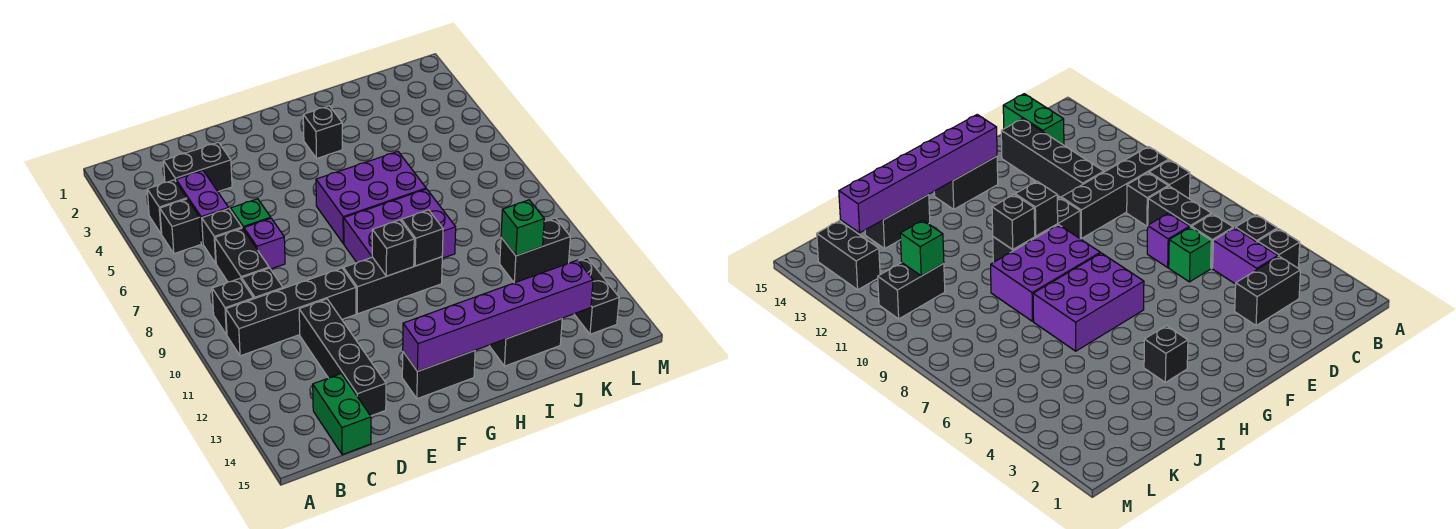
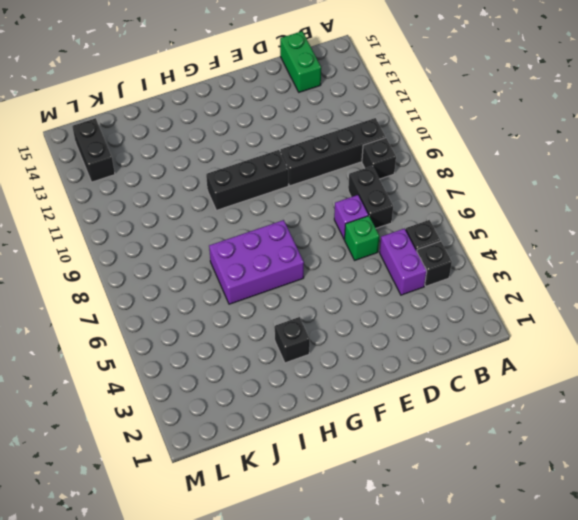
none -> black brick C3:D3 level 1
none -> black brick C6 level 1
none -> black brick C9 level 1

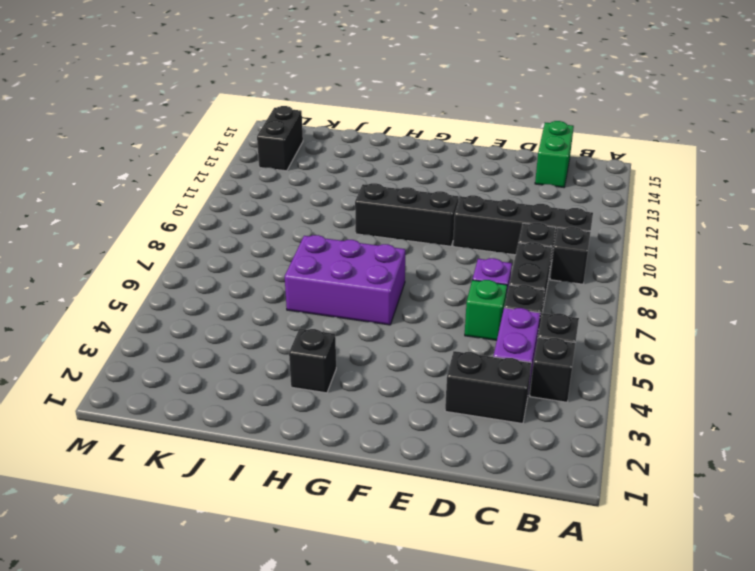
none -> black brick D11:D14 level 1
none -> black brick F14:G14 level 1
none -> purple brick G8:I9 level 1

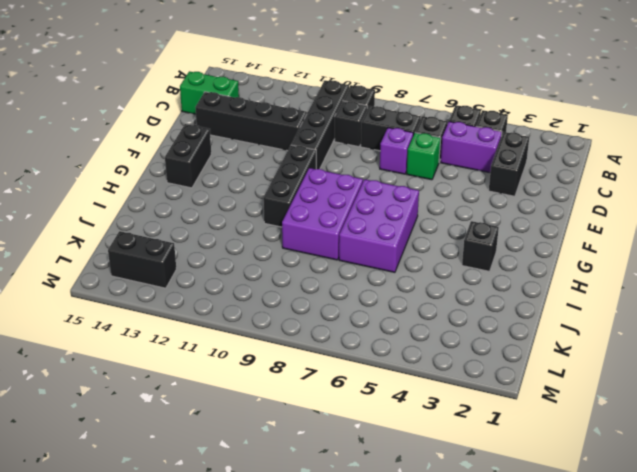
none -> black brick I14:J14 level 1
none -> black brick K11:L11 level 1
none -> purple brick F14:K14 level 2

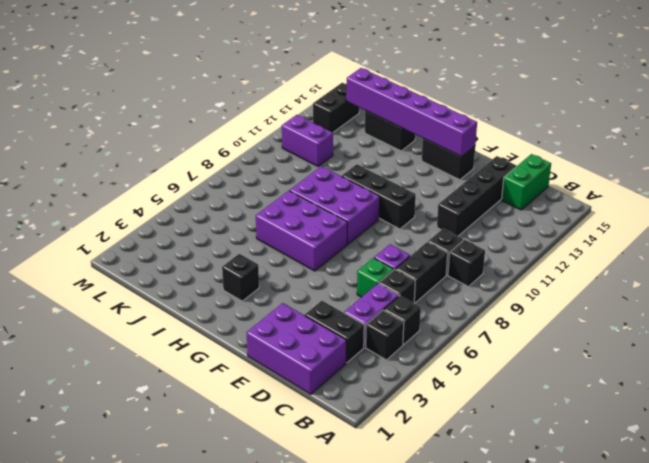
purple brick C1:E2 level 1 -> none
purple brick K11:L11 level 1 -> black brick K11:L11 level 1
none -> black brick B10:E10 level 1
none -> black brick G10 level 2
none -> black brick H10 level 2

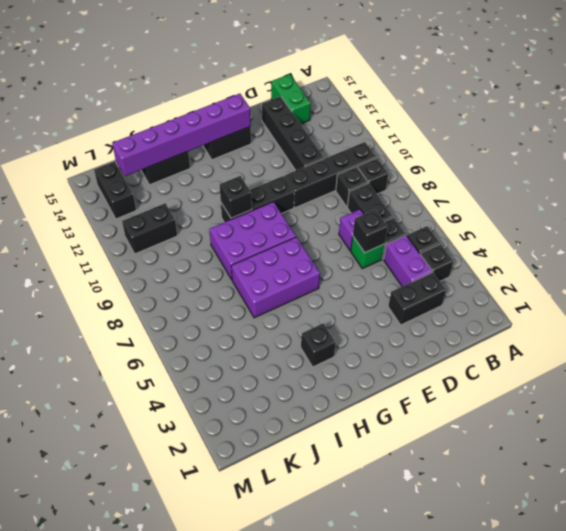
black brick D6 level 2 -> black brick G10 level 2
none -> green brick K11 level 2

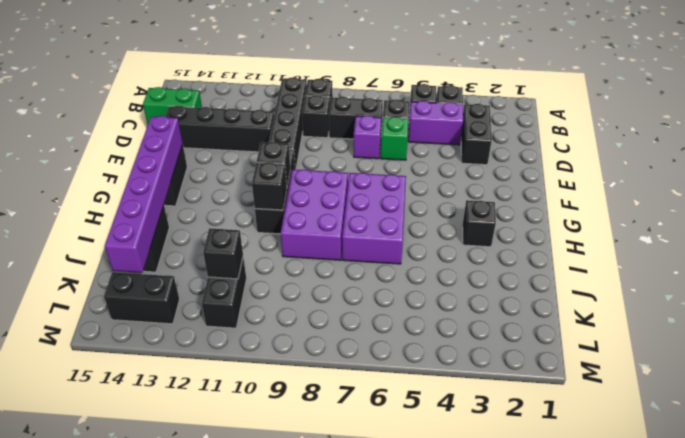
black brick K11 level 2 -> green brick K11 level 2

